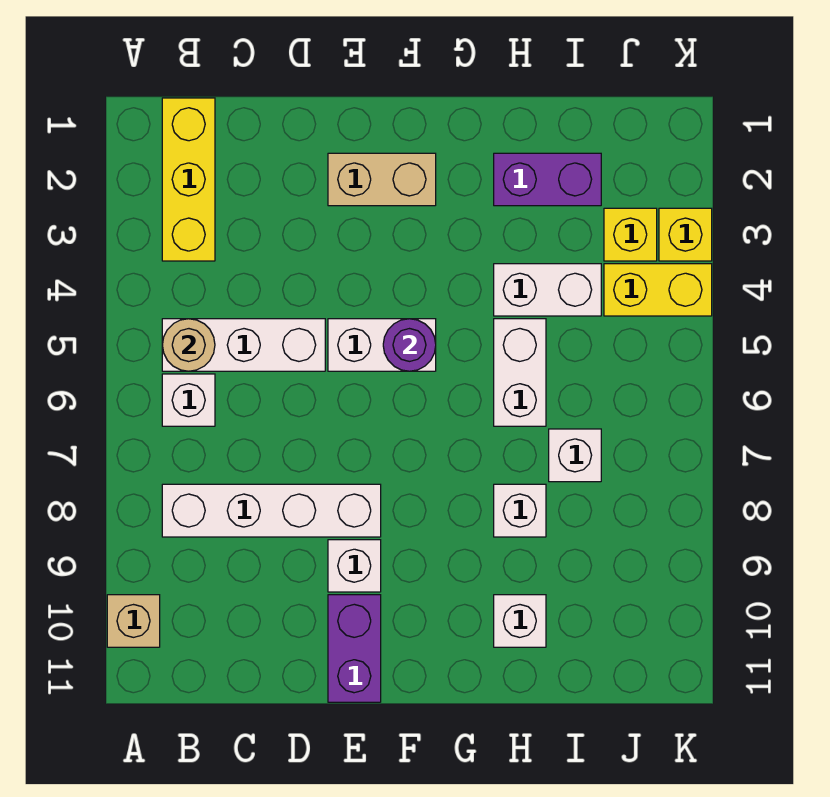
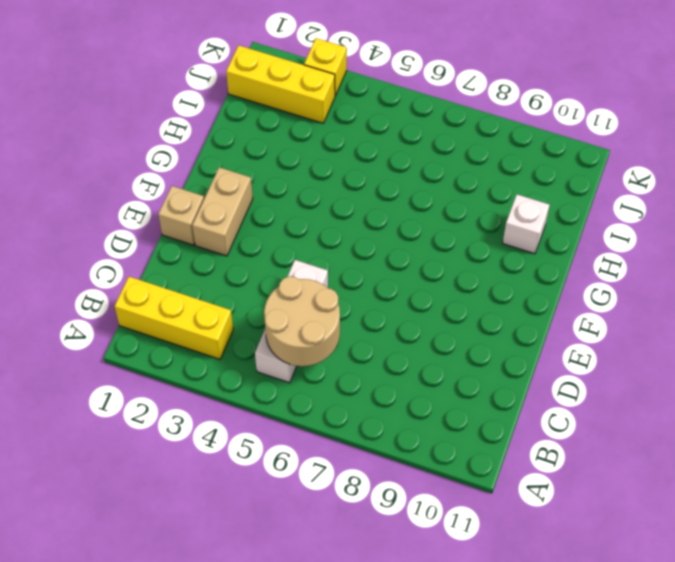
tan round brick B5:C6 level 2 -> tan round brick B5 level 2
tan brick E1 level 1 -> tan brick A10 level 1
yellow brick J1:J3 level 1 -> yellow brick J3 level 1
none -> white brick B6 level 1
none -> white brick B8:E8 level 1
none -> white brick E5:F5 level 1

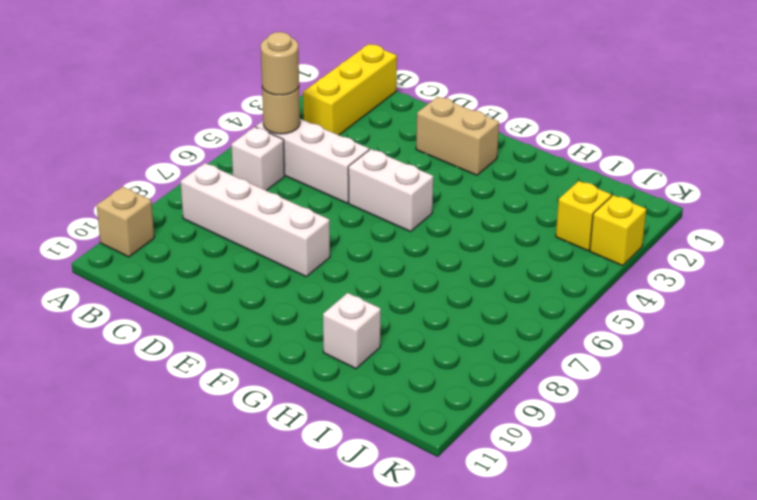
tan round brick B5 level 3 -> none
none -> white brick E9 level 1
none -> purple brick E10:E11 level 1
none -> purple brick H2:I2 level 1

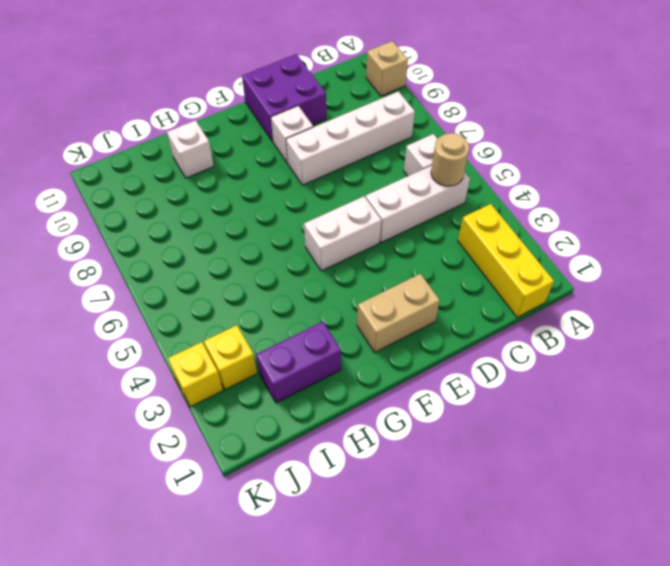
purple brick D10:E11 level 1 -> purple brick E10:E11 level 1
none -> white brick H4:I4 level 1
none -> white brick H5:H6 level 1
none -> white brick H8 level 1

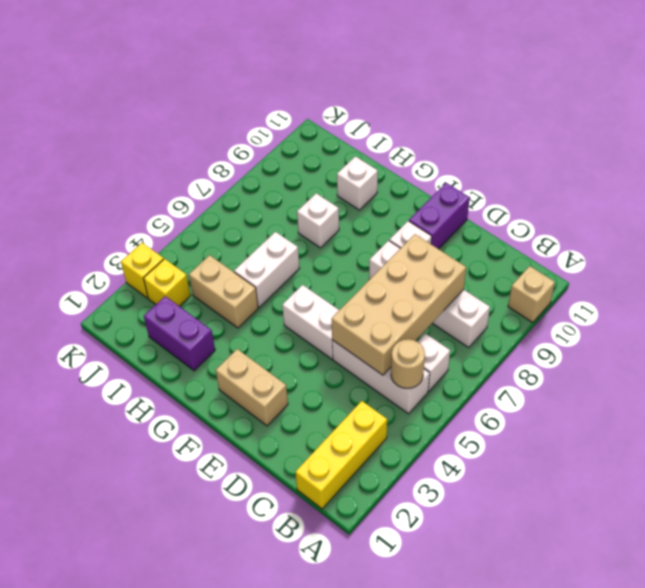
tan brick C5:D8 level 2 -> none
tan brick H4:I4 level 1 -> white brick H4:I4 level 1
none -> white brick I7 level 1
none -> yellow brick J4:K4 level 1
none -> purple round brick F5 level 2

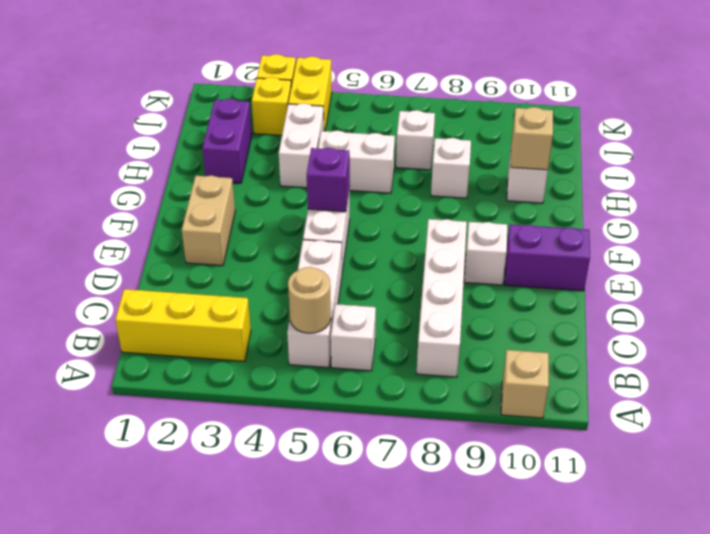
purple brick F5 level 2 -> purple round brick F5 level 2
tan brick H10 level 2 -> none

